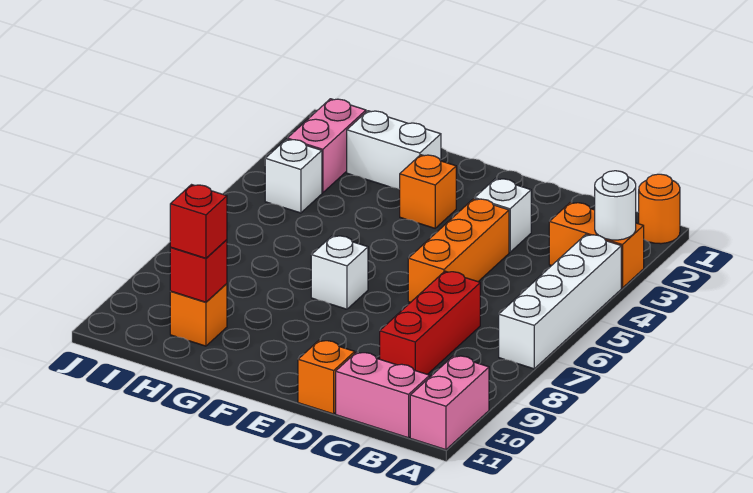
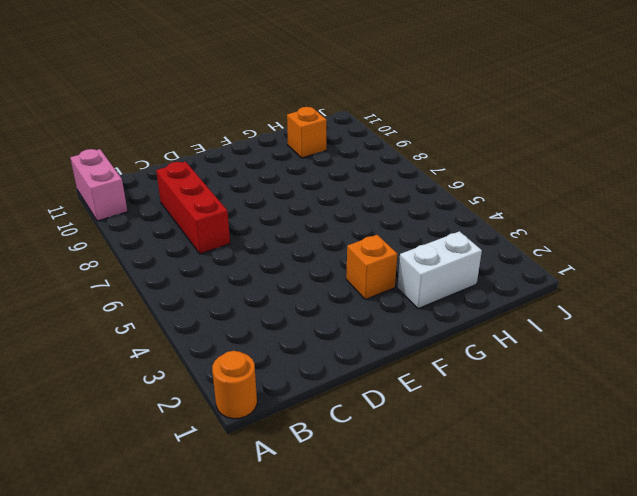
none -> orange brick A3:B3 level 1
none -> white brick A4:A7 level 1
none -> pink brick B11:C11 level 1

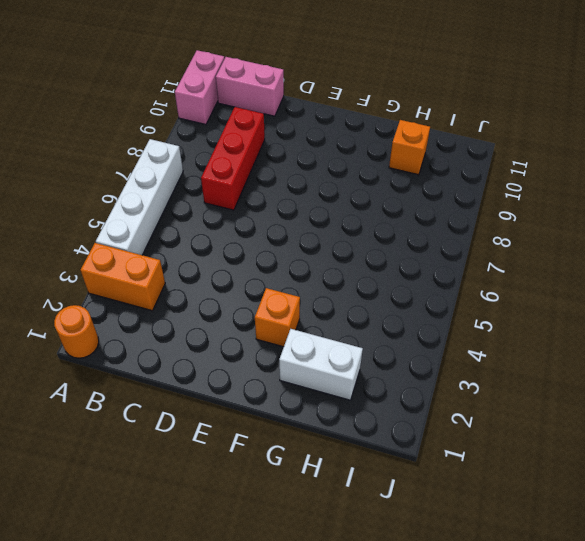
none -> white brick D3 level 1
none -> orange brick D4:D6 level 1
none -> orange brick D11 level 1

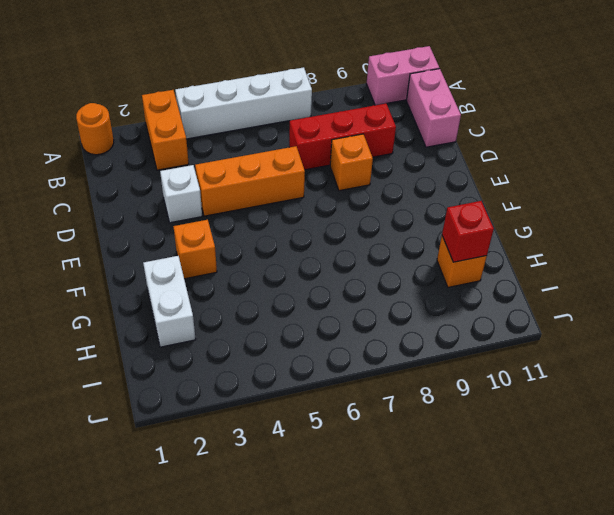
orange brick D8 level 1 -> orange brick D11 level 1
none -> white brick F7 level 1
none -> pink brick I2:I3 level 1
none -> white brick I4 level 1

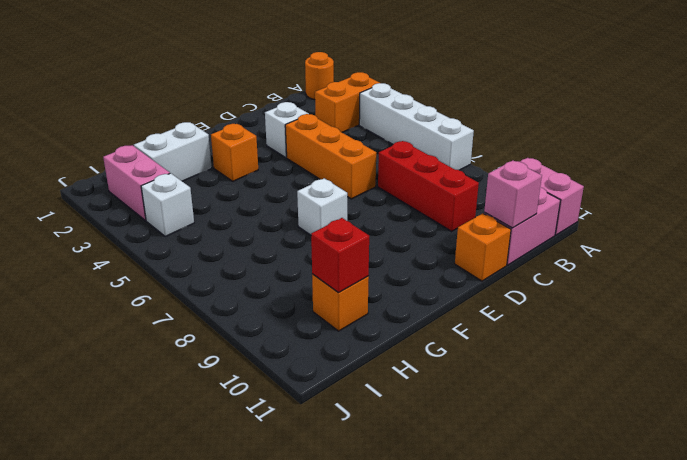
pink brick C11 level 2 -> none
none -> white round brick A3 level 2
none -> red brick H10 level 3

